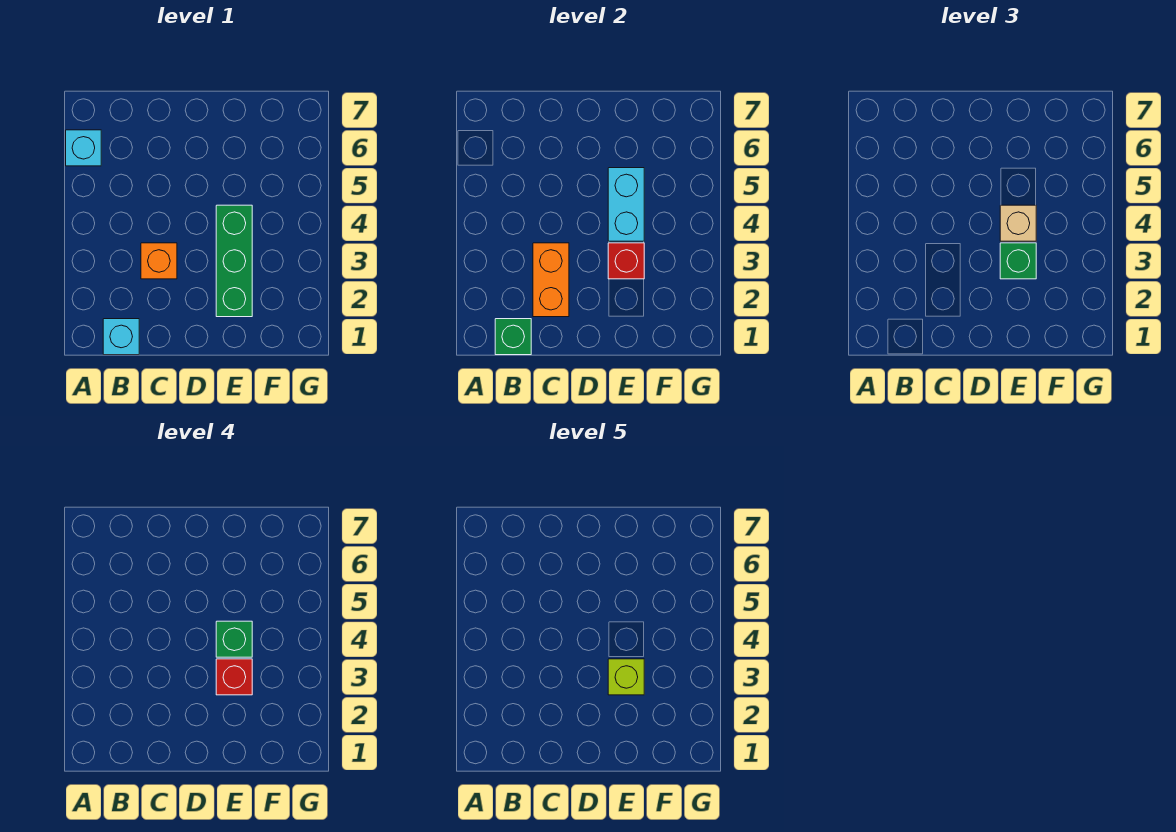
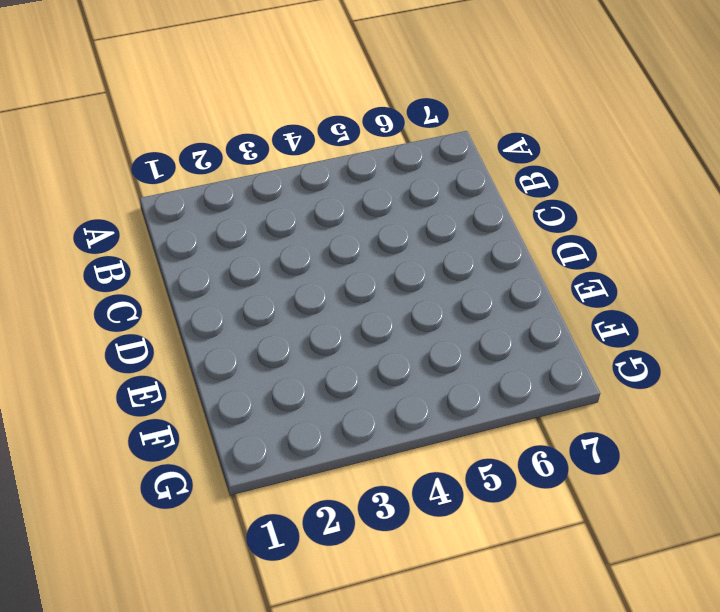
none -> cyan brick A6 level 1
none -> cyan brick B1 level 1
none -> orange brick C3 level 1

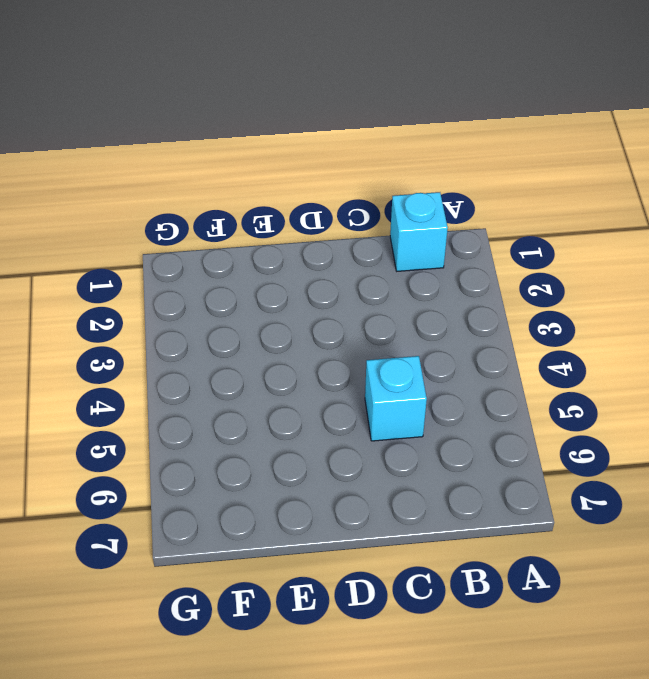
cyan brick C5 level 1 -> cyan brick A6 level 1
none -> orange brick C3 level 1
none -> green brick E2:E4 level 1
none -> green brick B1 level 2

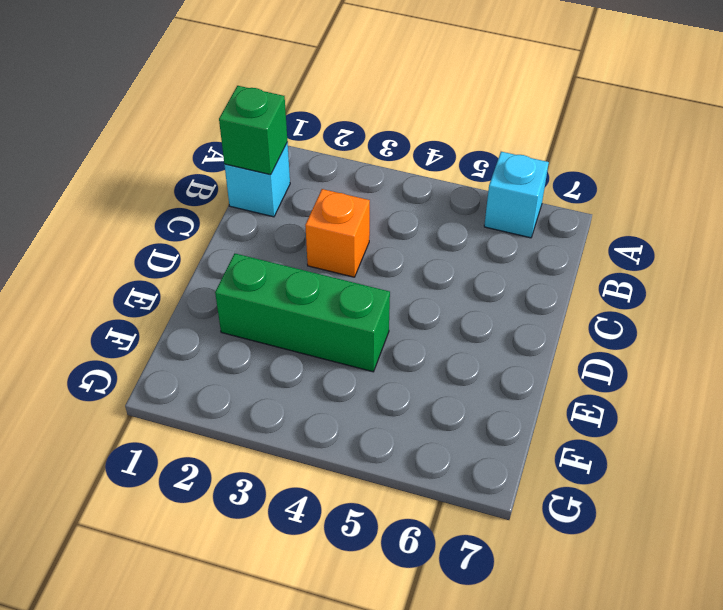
none -> orange brick C2:C3 level 2
none -> red brick E3 level 2
none -> cyan brick E4:E5 level 2

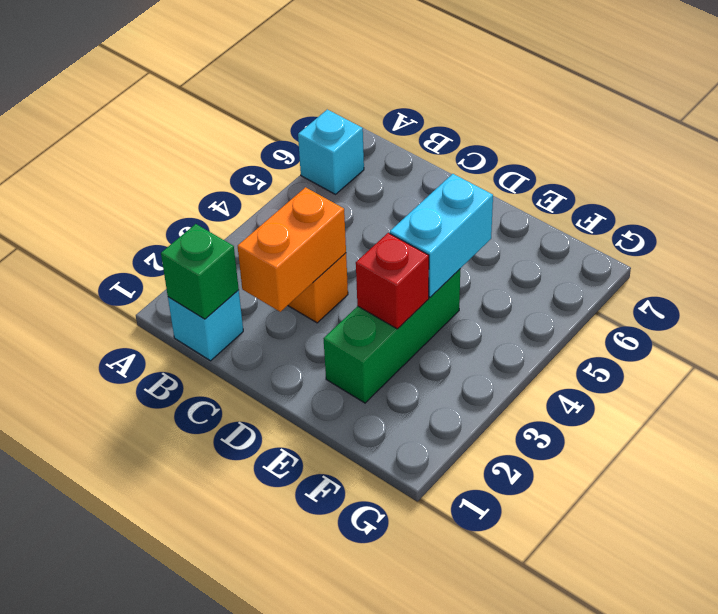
none -> green brick E3 level 3
none -> tan brick E4 level 3
none -> red brick E3 level 4

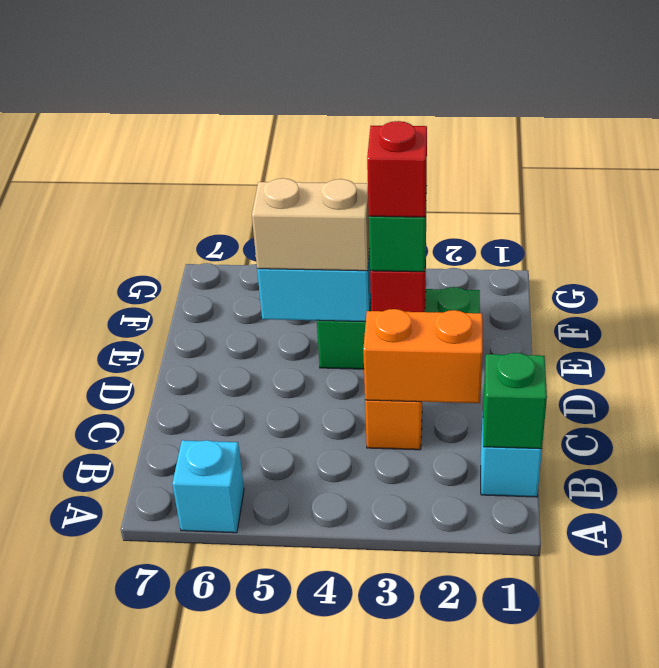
tan brick E4:E5 level 3 -> tan brick E4 level 3
none -> green brick E4 level 4
none -> lime brick E3 level 5

